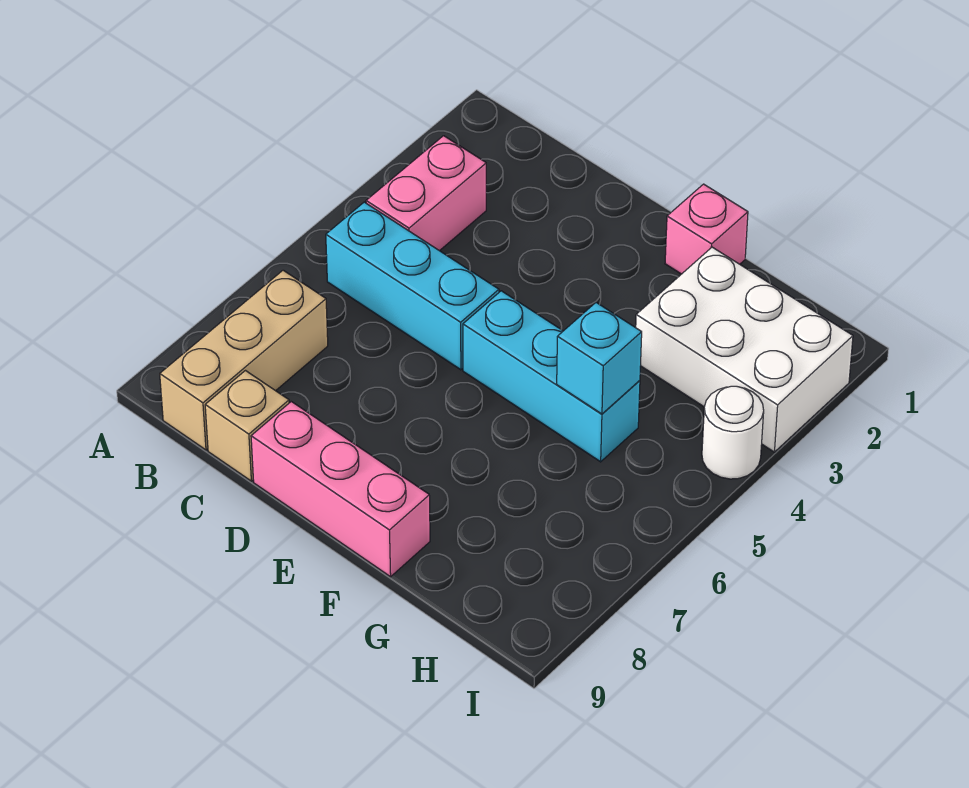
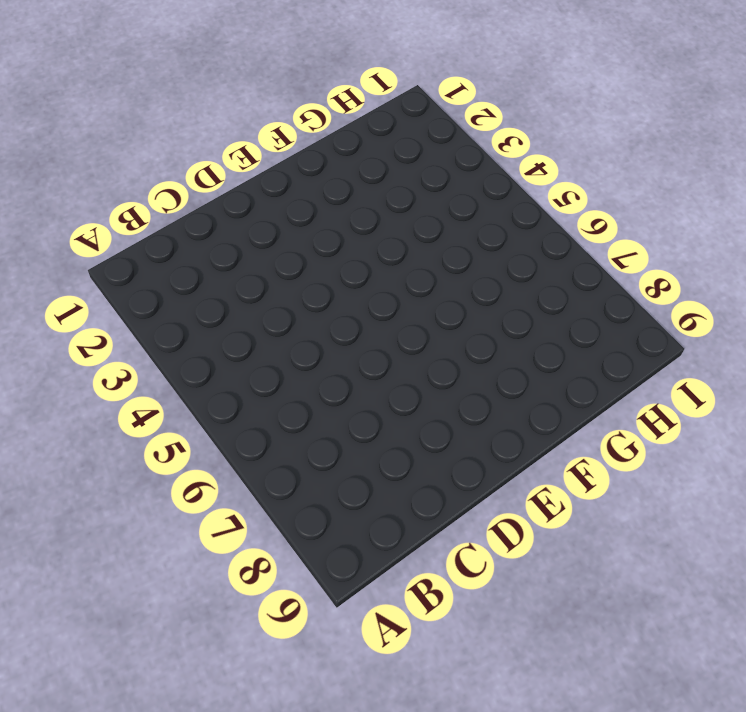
none -> pink brick B3:B4 level 1
none -> cyan brick B5:D5 level 1

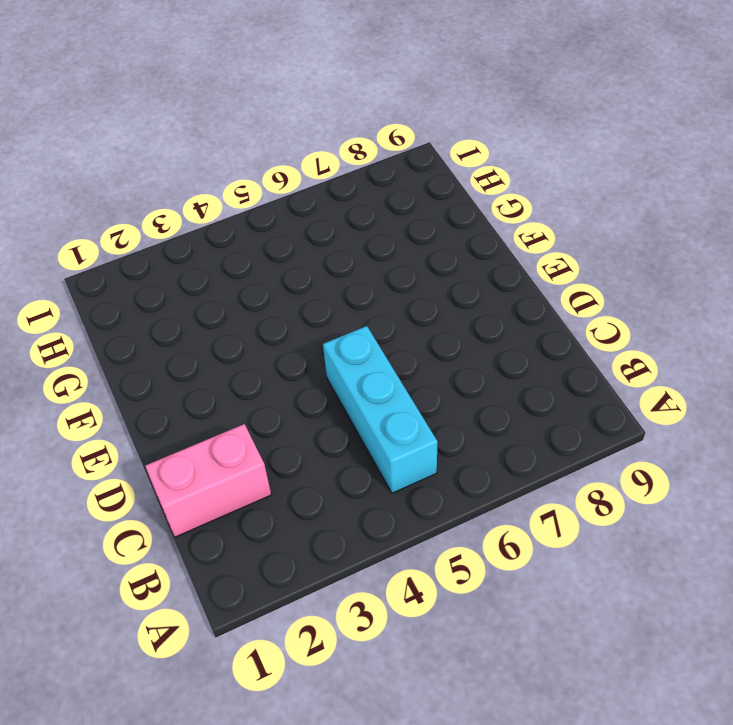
pink brick C1:C2 level 1 -> pink brick B3:B4 level 1
none -> tan brick B7:B9 level 1
none -> tan brick C9 level 1

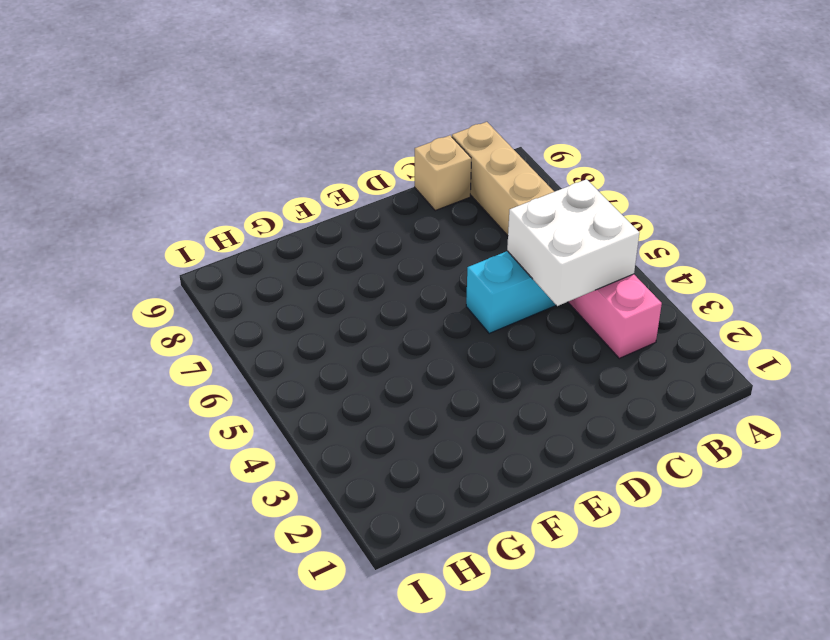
white brick B4:C5 level 2 -> none
none -> pink brick D9:F9 level 1
none -> cyan brick E5:G5 level 1

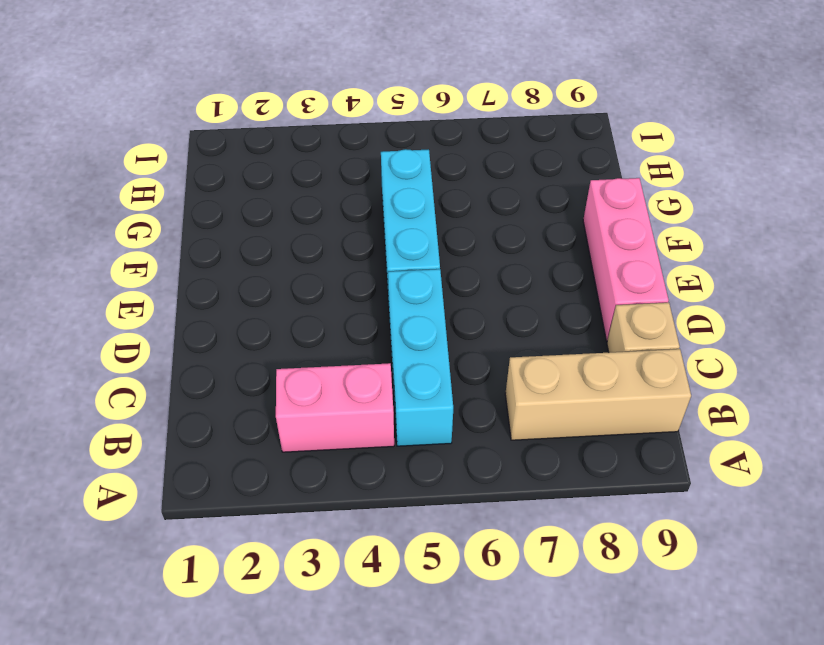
none -> pink brick F1 level 1
none -> white brick G2:I3 level 1

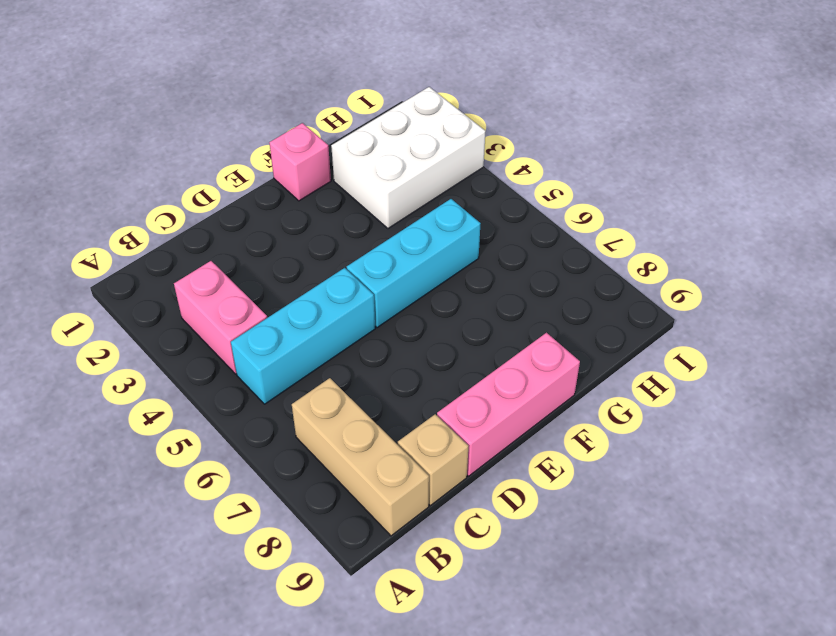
none -> white round brick I4 level 1
none -> cyan brick G5 level 2

